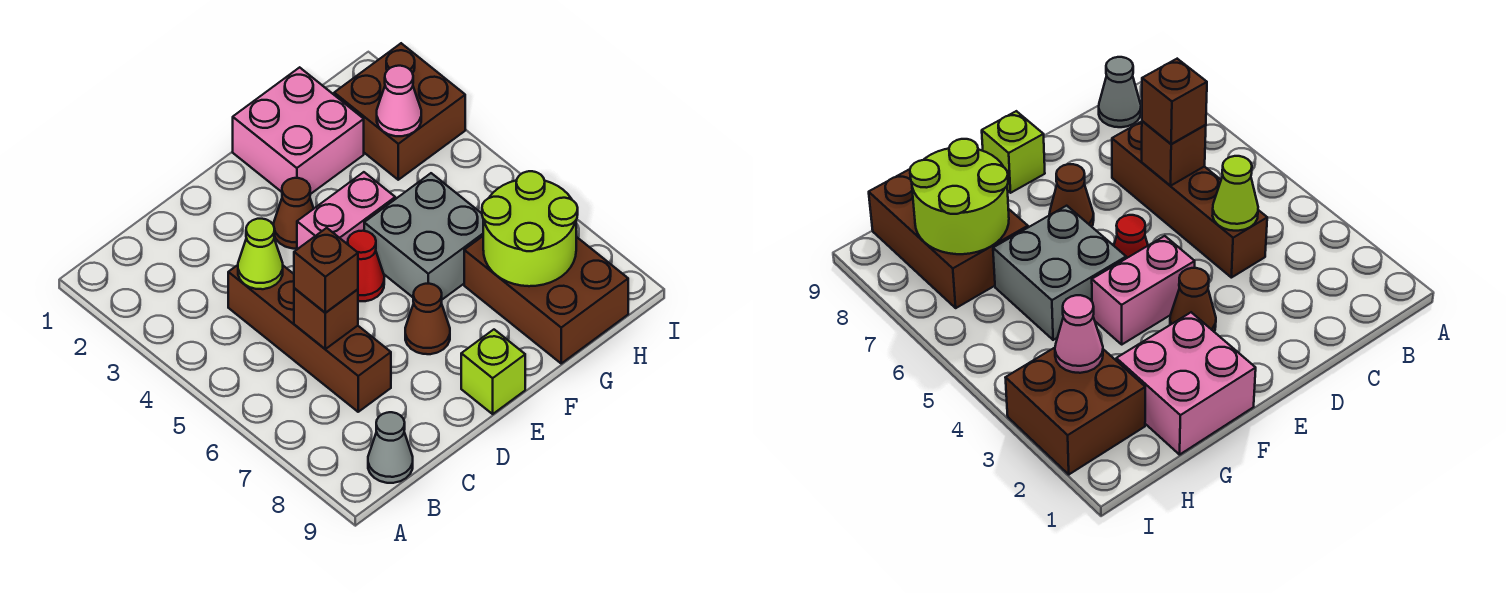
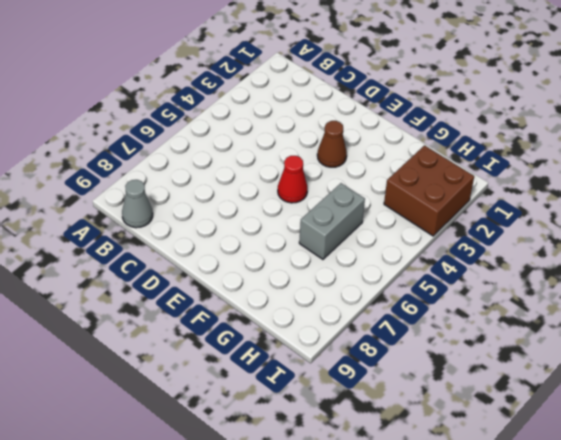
grey brick G5:G6 level 1 -> grey brick F5:G6 level 1
none -> brown brick C4:C7 level 1
none -> pink brick E4:F4 level 1
none -> brown cone E7 level 1

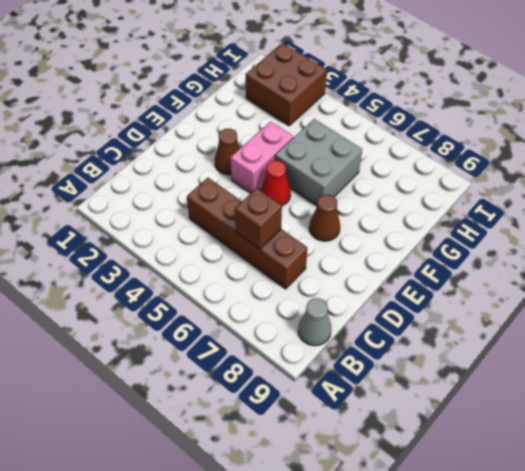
none -> lime brick E9 level 1
none -> pink brick F1:G2 level 1
none -> brown brick G7:H9 level 1

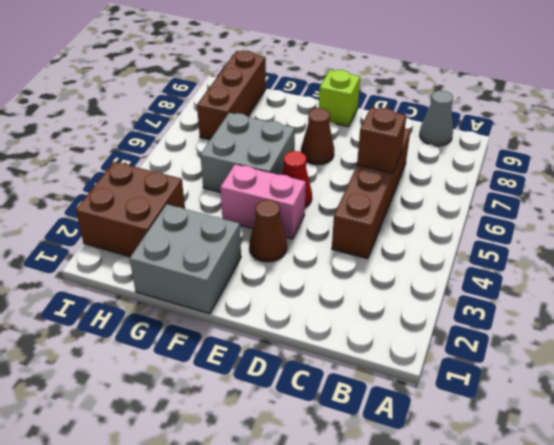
grey brick F1:G2 level 1 -> pink brick F1:G2 level 1
brown brick H7:H9 level 1 -> brown brick G7:H9 level 1
none -> lime cone C4 level 2
none -> lime round brick G7:H8 level 2
none -> pink cone H3 level 2

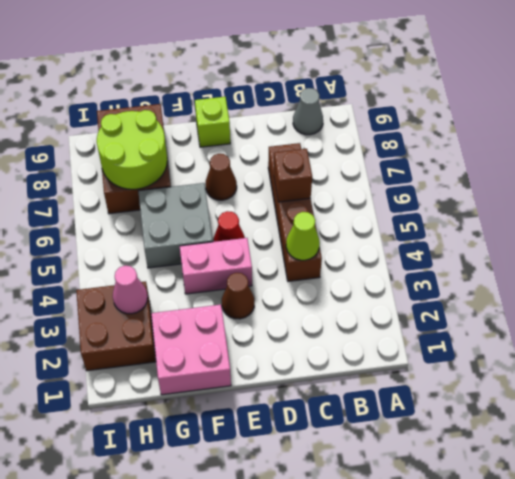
none -> brown brick C6 level 3

